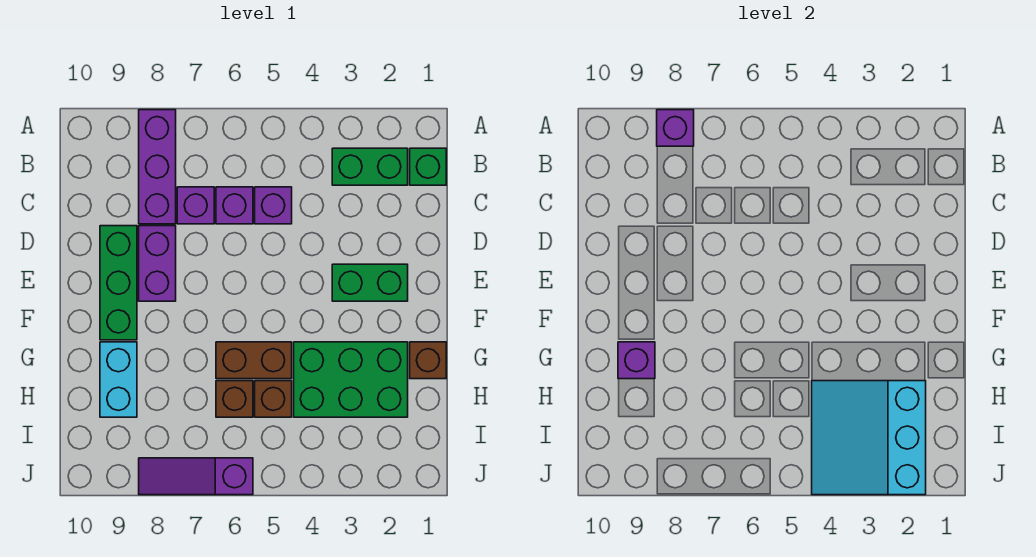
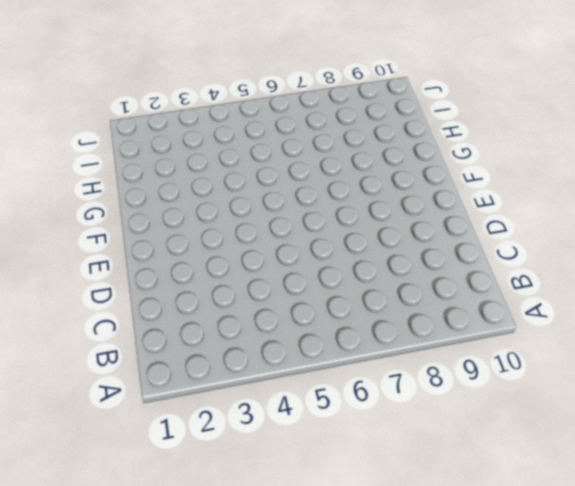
none -> purple brick A8:C8 level 1
none -> green brick B1 level 1
none -> green brick B2:B3 level 1

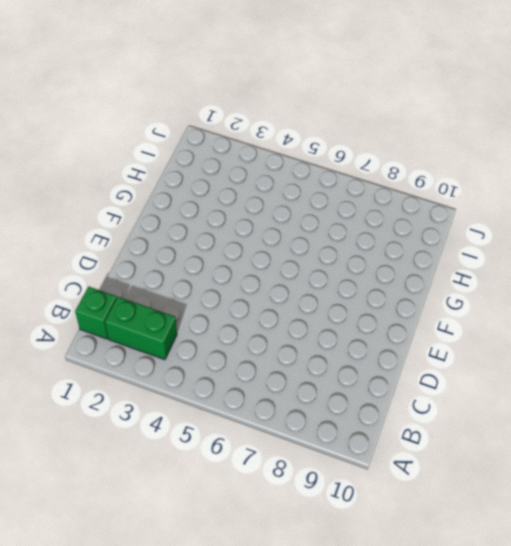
none -> purple brick A8:C8 level 1
none -> purple brick C5 level 1
none -> purple brick C6 level 1

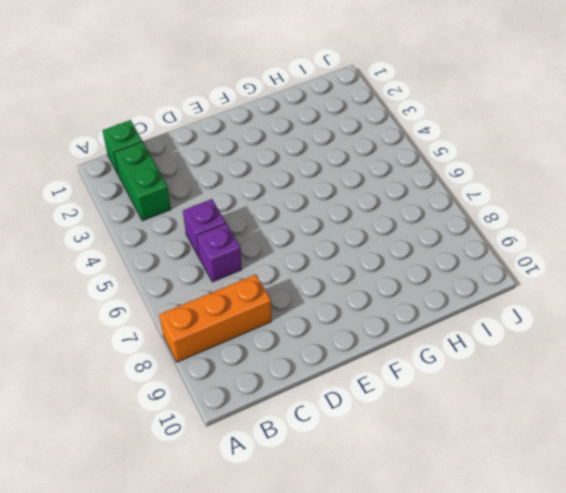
orange brick A8:C8 level 1 -> purple brick A8:C8 level 1
none -> purple brick C7 level 1
none -> purple brick D8:E8 level 1
none -> green brick D9:F9 level 1

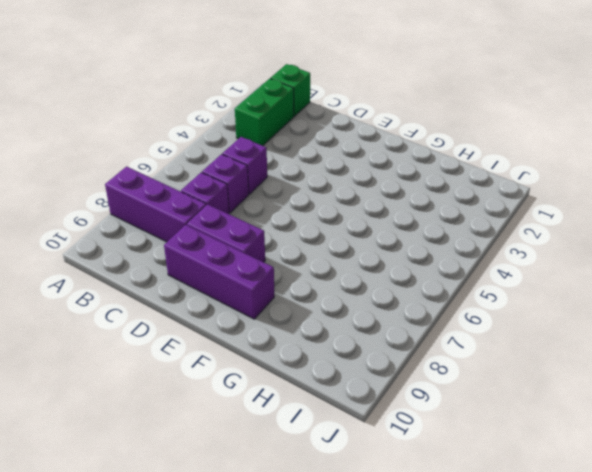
purple brick D9:F9 level 1 -> green brick D9:F9 level 1
none -> green brick E2:E3 level 1
none -> brown brick G1 level 1
none -> green brick G2:H4 level 1

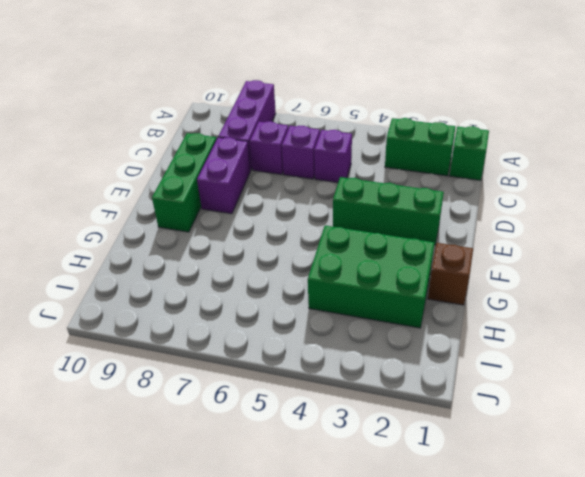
green brick E2:E4 level 1 -> green brick E2:E3 level 1
none -> brown brick G5:G6 level 1
none -> cyan brick G9:H9 level 1
none -> brown brick H5 level 1

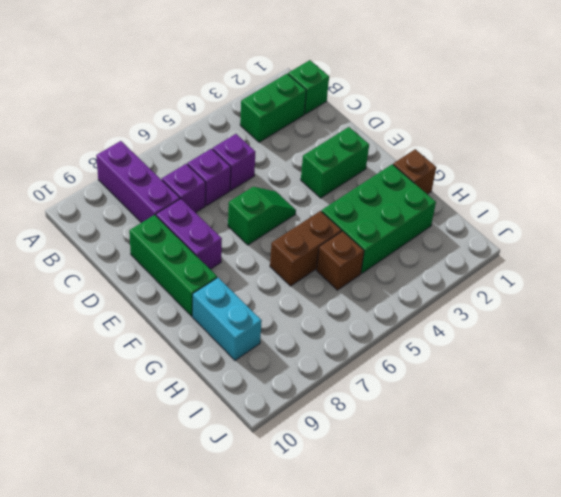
green slope E5:E6 level 1 top 6 -> none
none -> brown brick H6 level 1
none -> purple slope J6:J8 level 1 top 6
none -> purple brick A8 level 2

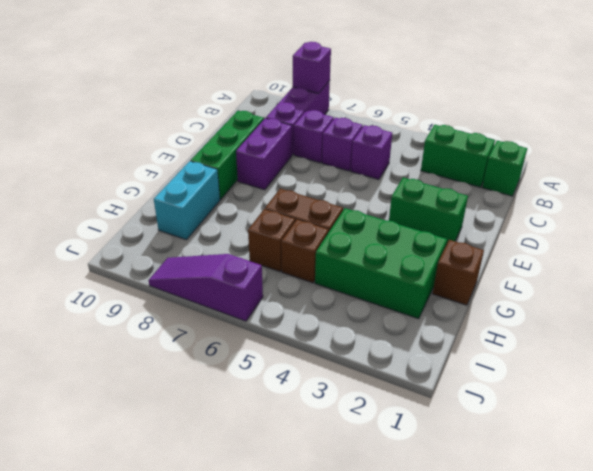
none -> purple brick G9 level 2
none -> cyan slope H2:J4 level 2 top 2

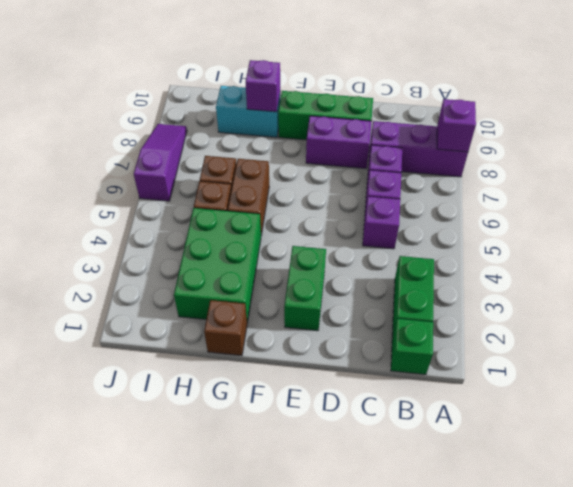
none -> cyan slope H2:J4 level 2 top 2

